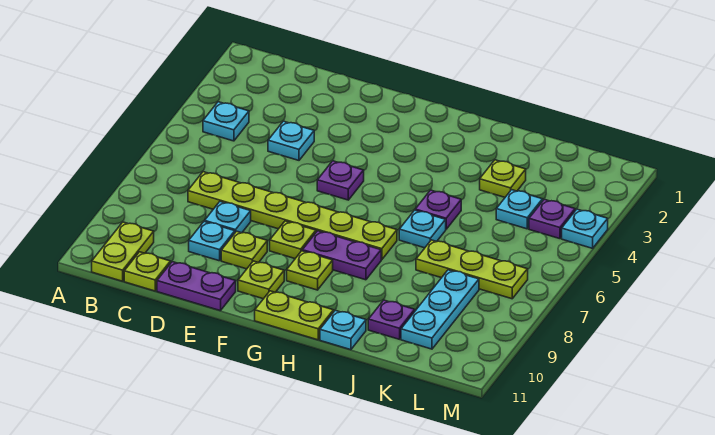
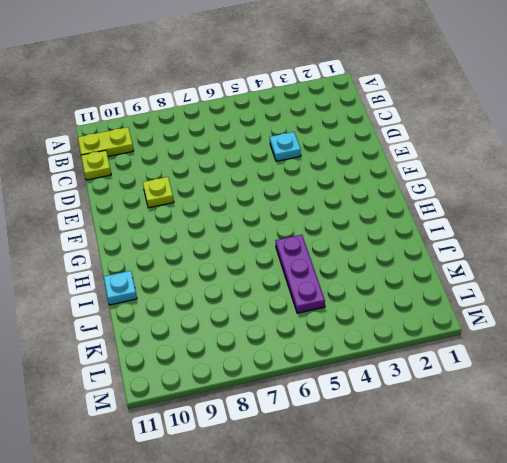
purple plate I5:K5 level 1 -> purple plate I5 level 1
none -> cyan plate B4 level 1
none -> lime plate C7:H7 level 1
none -> cyan plate D8 level 1

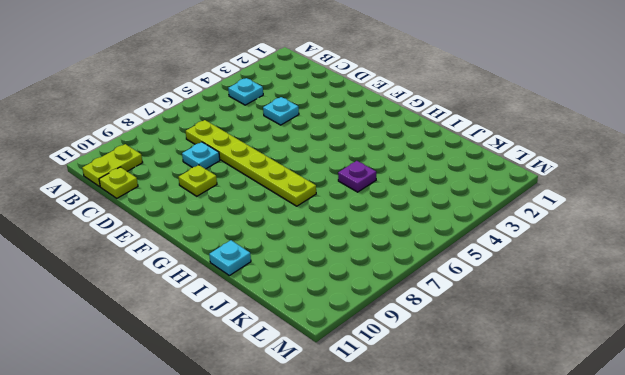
none -> cyan plate D9 level 1
none -> purple plate D11:E11 level 1
none -> purple plate F5 level 1

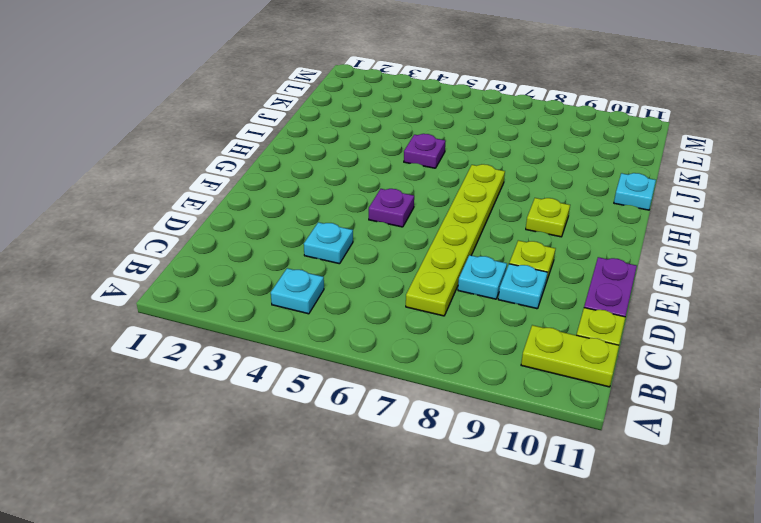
none -> lime plate F8 level 1
none -> lime plate F10 level 1
none -> purple plate G8:H8 level 1

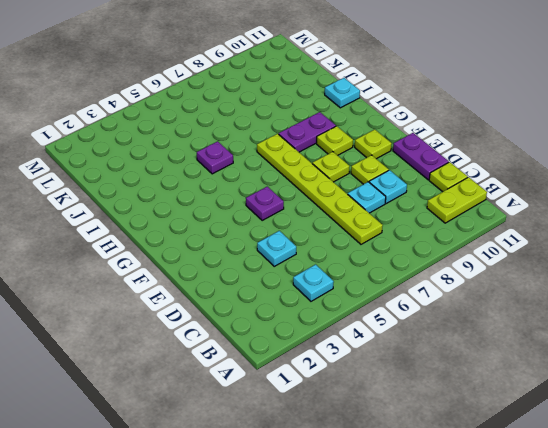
purple plate H8:H9 level 1 -> purple plate G8:H8 level 1
none -> lime plate G11:H11 level 1
none -> cyan plate I6 level 1
none -> lime plate J3 level 1

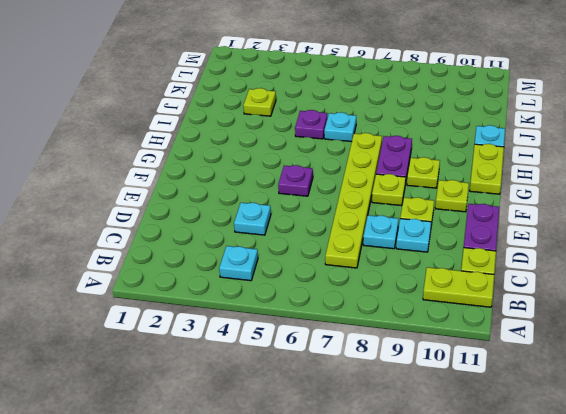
none -> lime plate J7:L7 level 1
none -> purple plate J10 level 1
none -> cyan plate K4 level 1

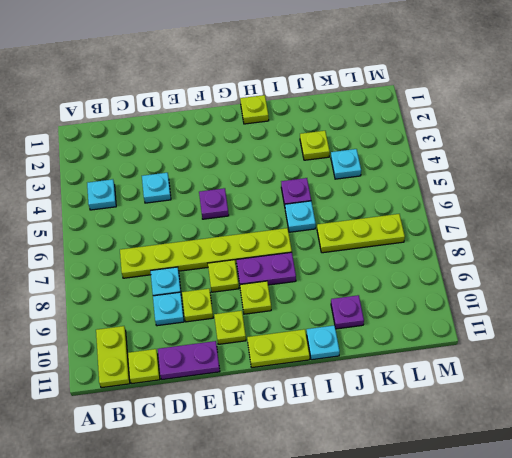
lime plate H1 level 1 -> none
none -> cyan plate K8:K10 level 1
none -> purple plate L4 level 1
none -> cyan plate M4 level 1

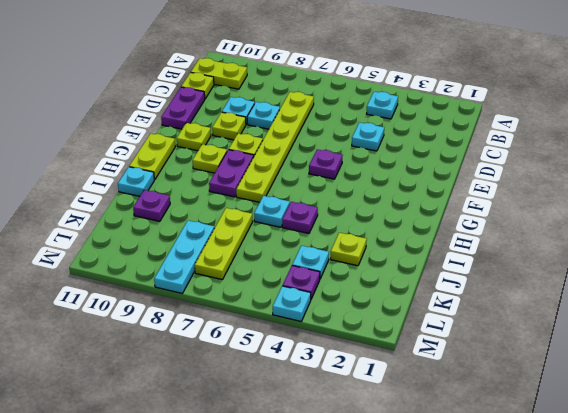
cyan plate K8:M8 level 1 -> cyan plate K8:K10 level 1

